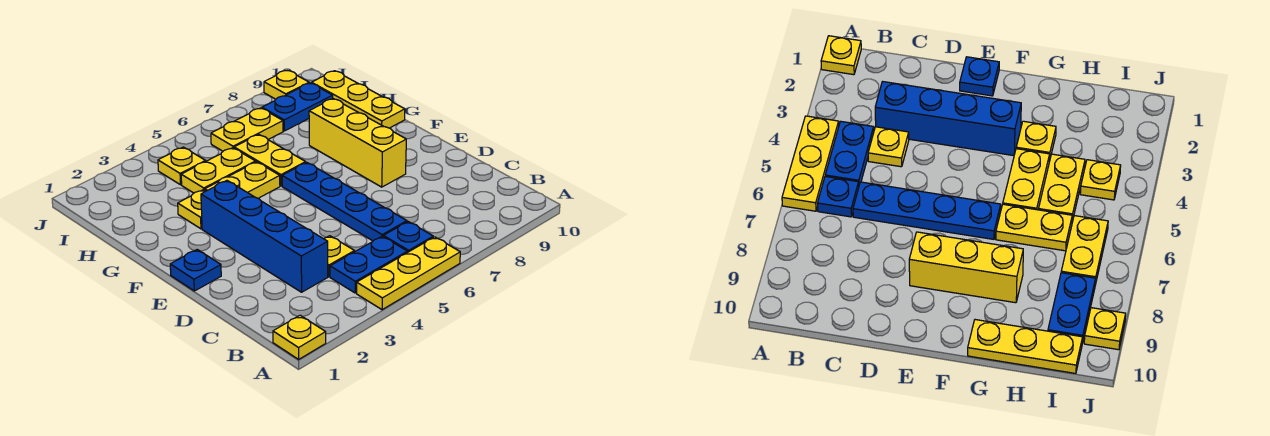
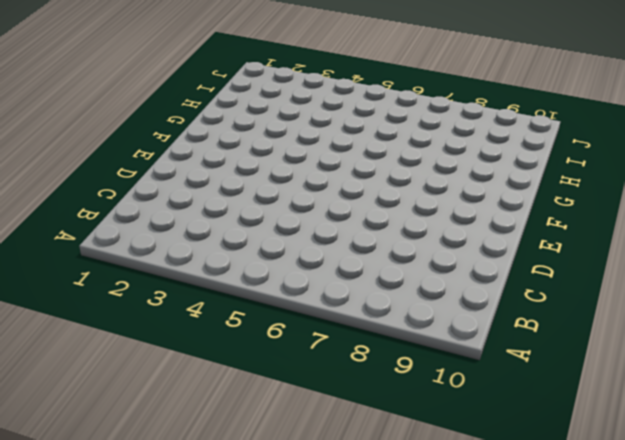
none -> yellow plate A1 level 1
none -> yellow plate A4:A6 level 1
none -> blue plate B4:B5 level 1

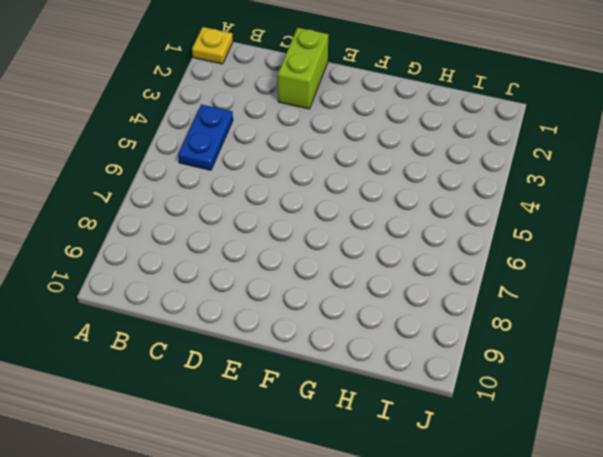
lime brick D1:D2 level 1 -> none
none -> yellow plate A4:A6 level 1
none -> blue plate B6 level 1
none -> blue brick C3:F3 level 1

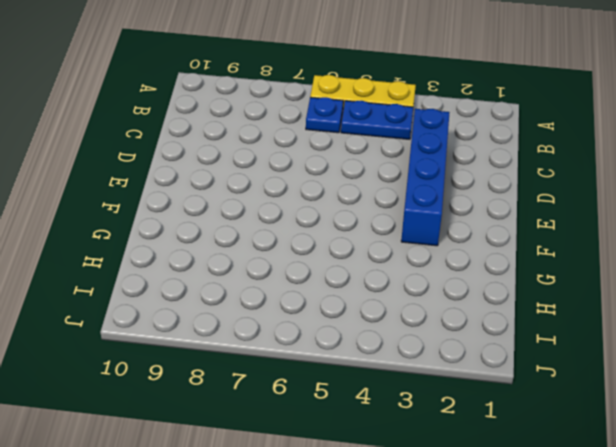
none -> yellow plate A1 level 1
none -> yellow plate C4 level 1
none -> blue plate C6:F6 level 1

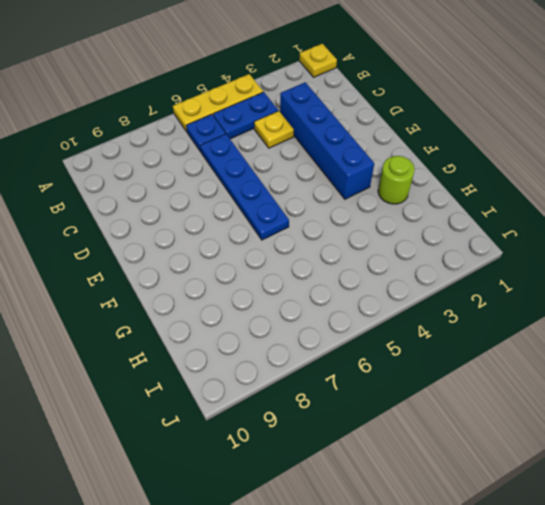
lime round brick G2 level 1 -> none
none -> blue plate E1 level 1
none -> yellow brick E8:G8 level 1
none -> yellow plate G3 level 1

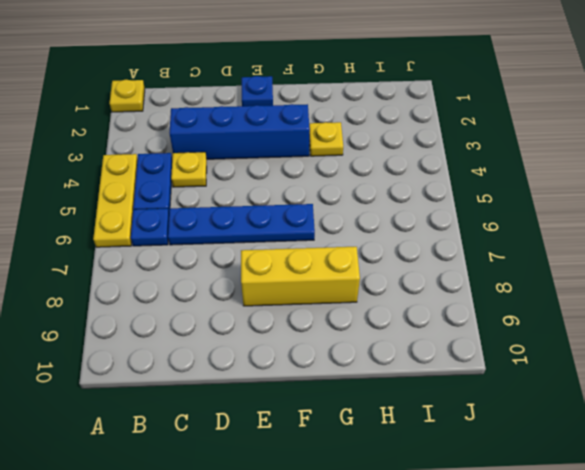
none -> yellow plate G4:G5 level 1
none -> yellow plate G6:H6 level 1
none -> yellow plate G10:I10 level 1

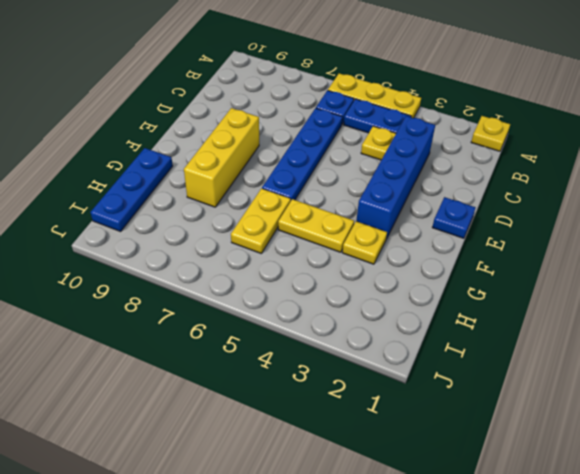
blue plate G10:I10 level 1 -> yellow plate G10:I10 level 1
none -> yellow plate H4:H5 level 1
none -> yellow plate I4 level 1
none -> yellow plate I6:I7 level 1

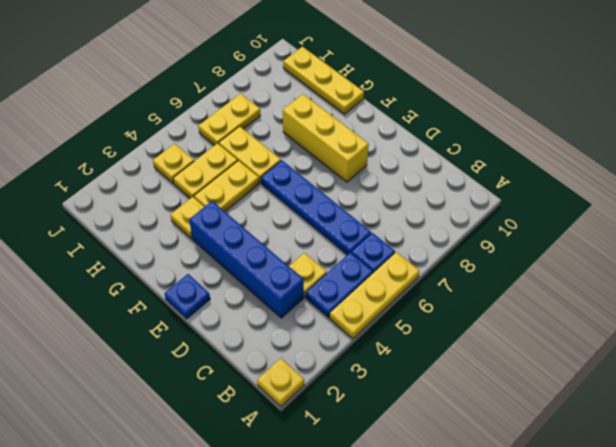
none -> blue plate I8:I9 level 1
none -> yellow plate J9 level 1

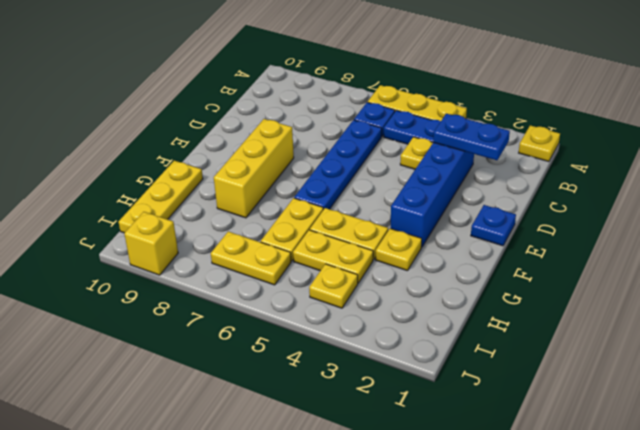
blue plate C2:C3 level 2 -> blue plate I8:I9 level 1
yellow brick J9 level 1 -> yellow plate J9 level 1

